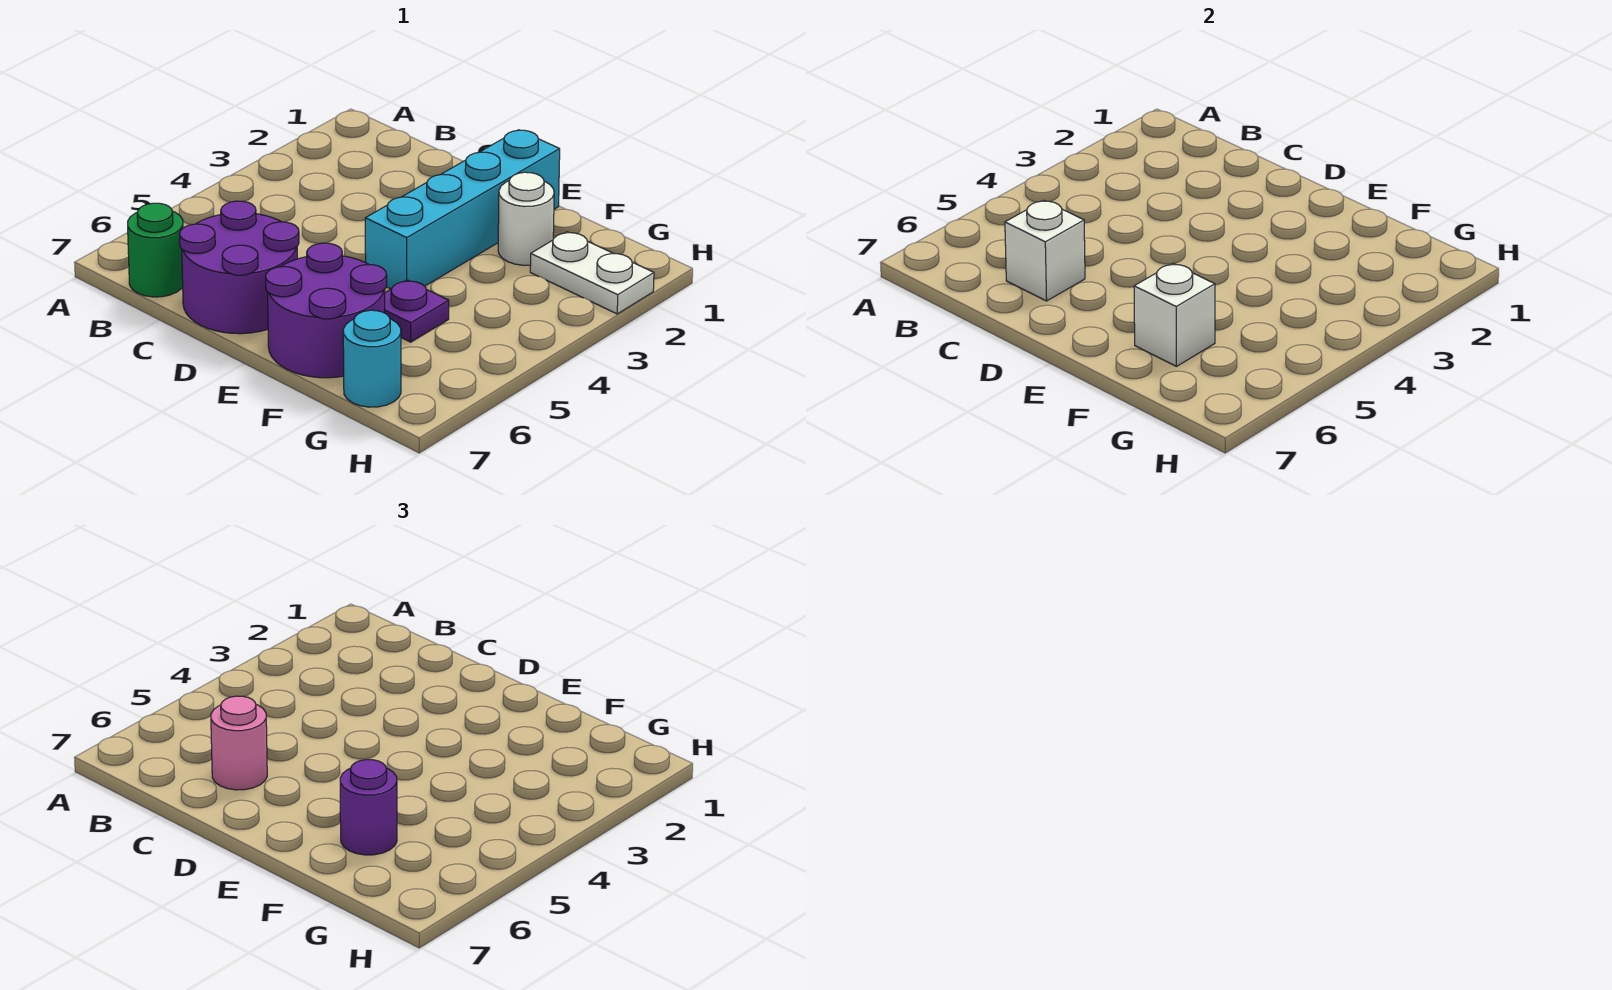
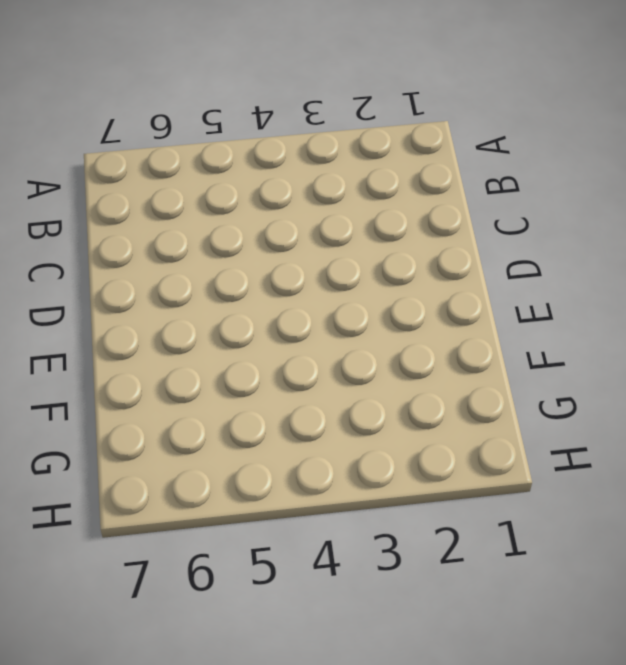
none -> green round brick B7 level 1
none -> purple round brick C6:D7 level 1
none -> cyan brick E1:E4 level 1

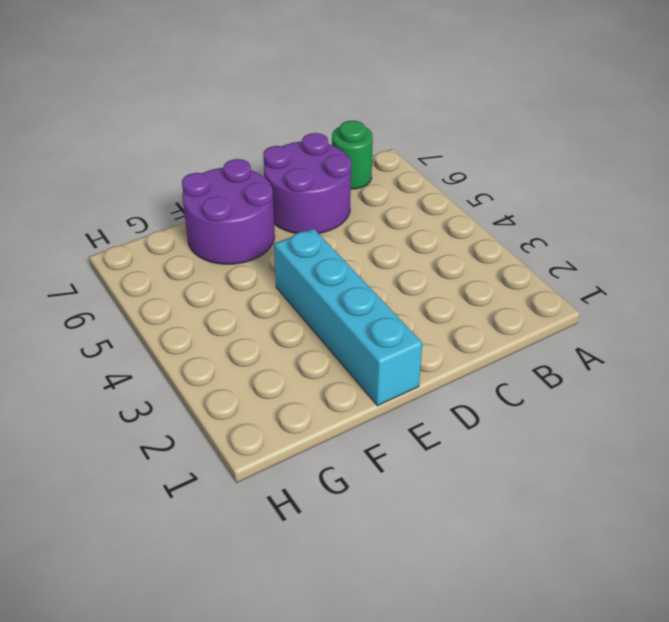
none -> white round brick F2 level 1
none -> purple plate F5 level 1
none -> white plate G2:H2 level 1

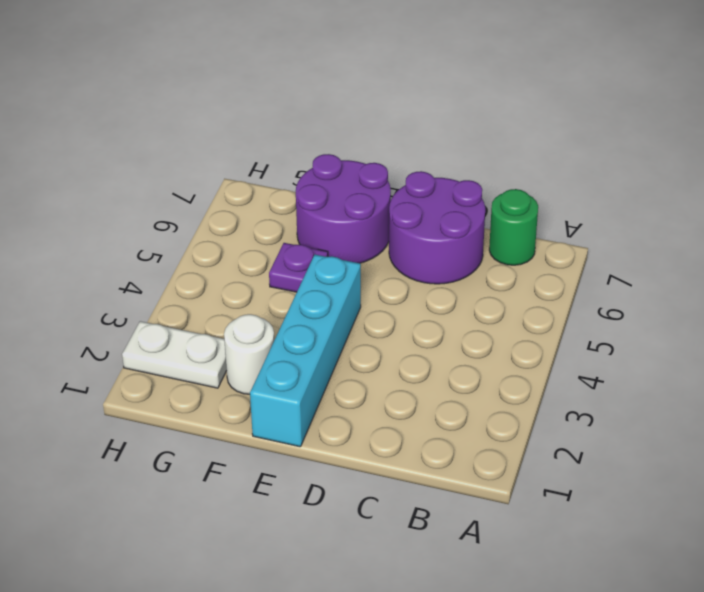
none -> cyan round brick G7 level 1
none -> white brick C6 level 2
none -> white brick F6 level 2

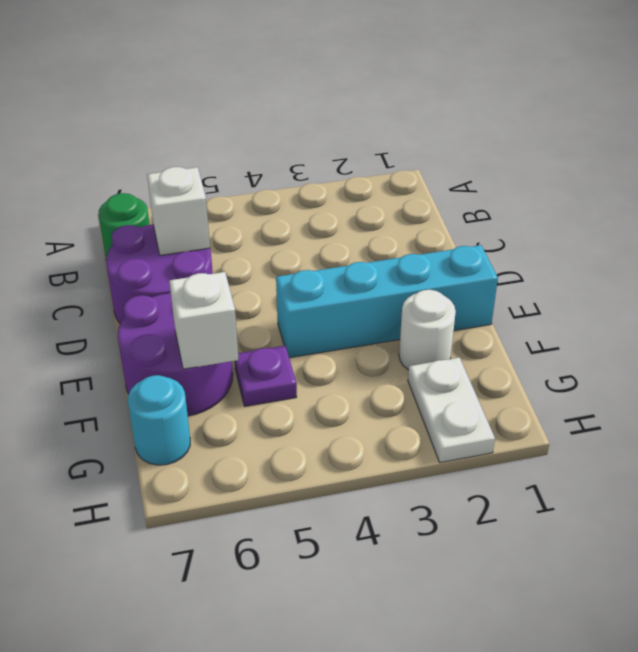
none -> pink round brick C6 level 3
none -> purple round brick F6 level 3

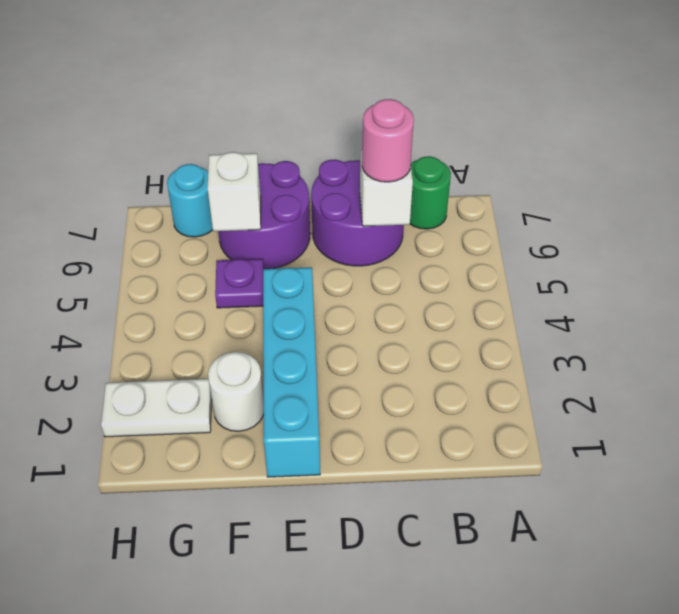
none -> purple round brick F6 level 3

